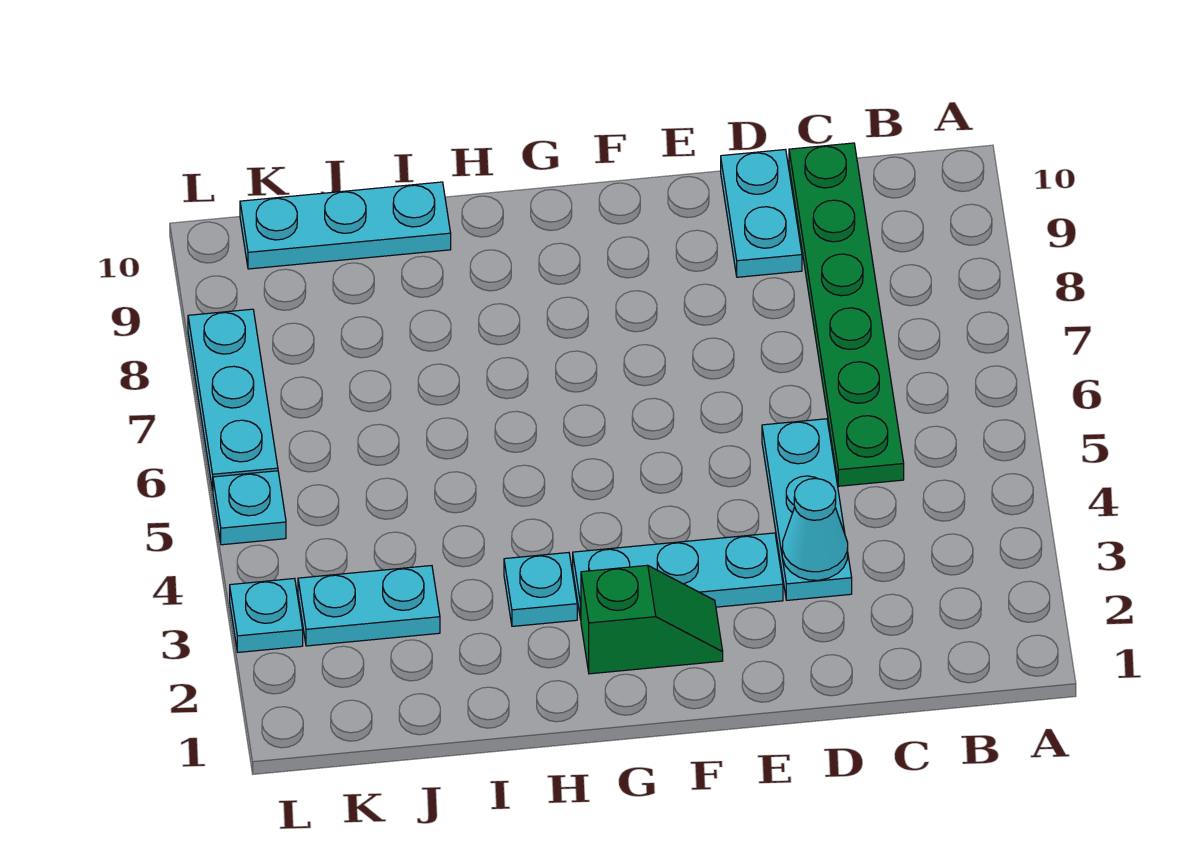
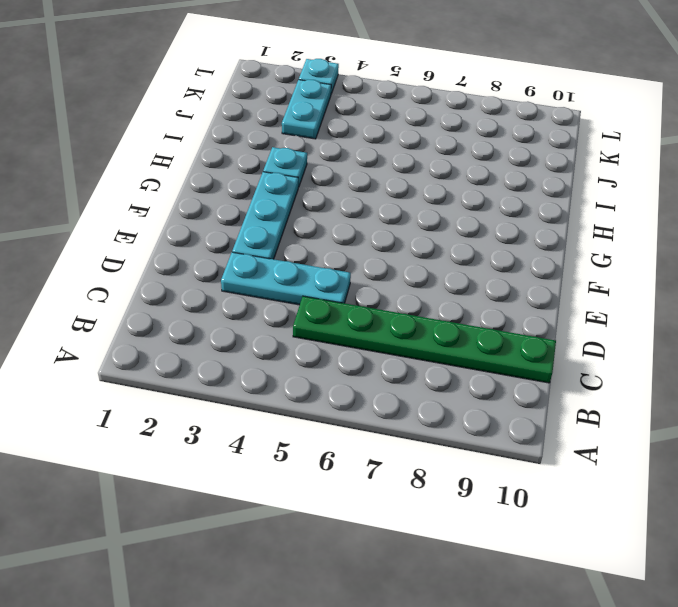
none -> cyan plate D9:D10 level 1
none -> green slope F2:G2 level 1 top G
none -> cyan plate I10:K10 level 1

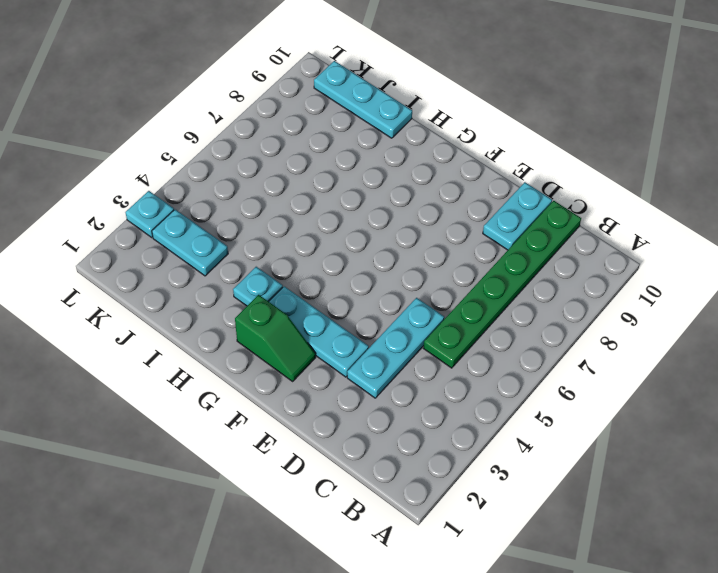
none -> cyan plate L5 level 1
none -> cyan plate L6:L8 level 1
none -> cyan cone D3 level 2

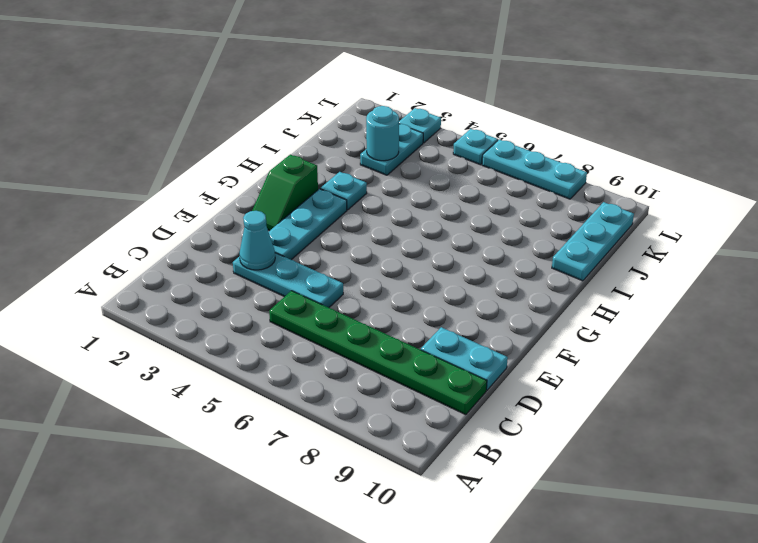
cyan round brick J3 level 2 -> none

